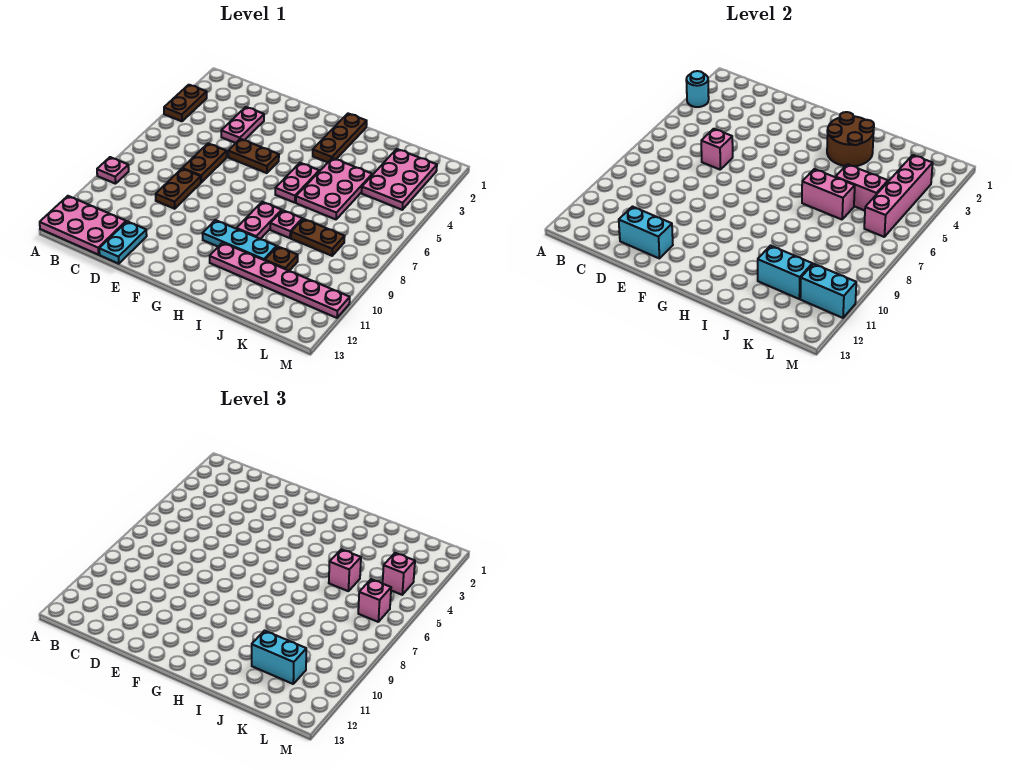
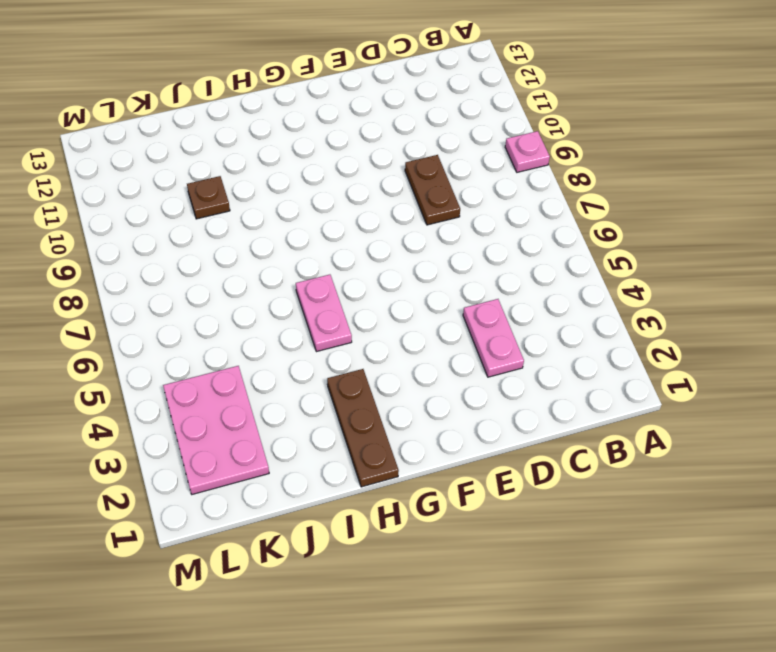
none -> brown plate A3:A4 level 1
none -> pink plate A12:C13 level 1
none -> brown plate D6:D7 level 1
none -> cyan plate D12:D13 level 1

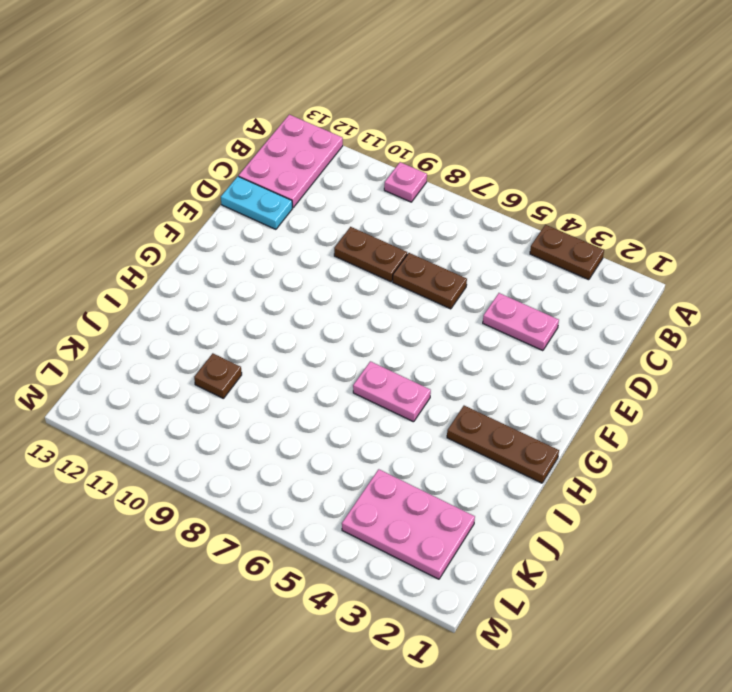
none -> brown plate E5:F5 level 1
none -> cyan plate G10:I10 level 1
none -> pink plate H8:H9 level 1
none -> pink plate H11:M11 level 1

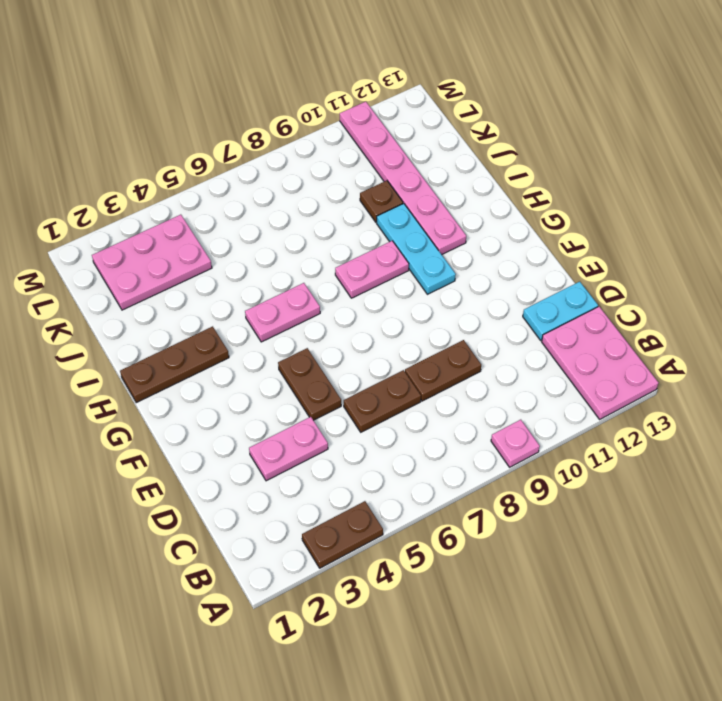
none -> pink plate I4:J6 level 1
none -> pink plate I8 level 1
none -> brown plate J8:K8 level 1
none -> cyan round brick A3 level 2

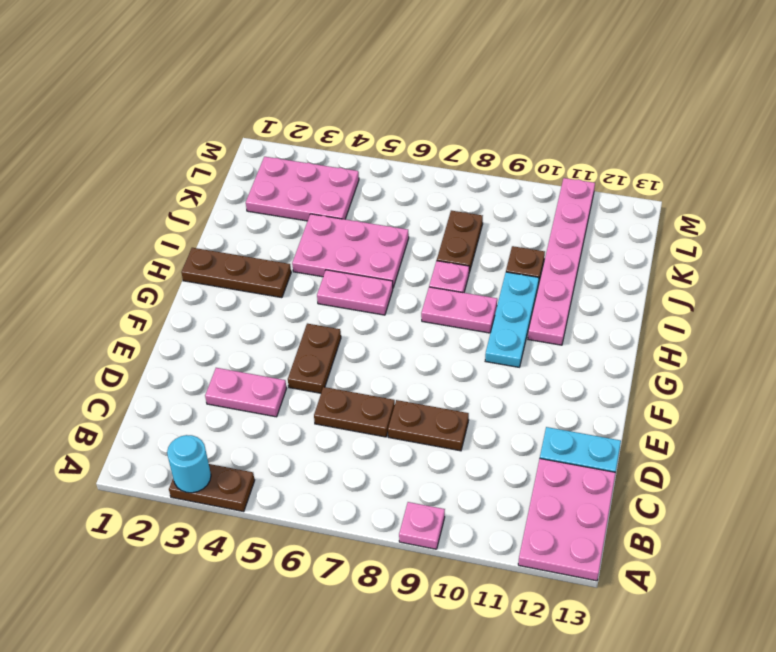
none -> pink brick D6 level 2
none -> cyan brick D12:E12 level 2
none -> brown round brick H2:I3 level 2
none -> pink brick I6:J6 level 2

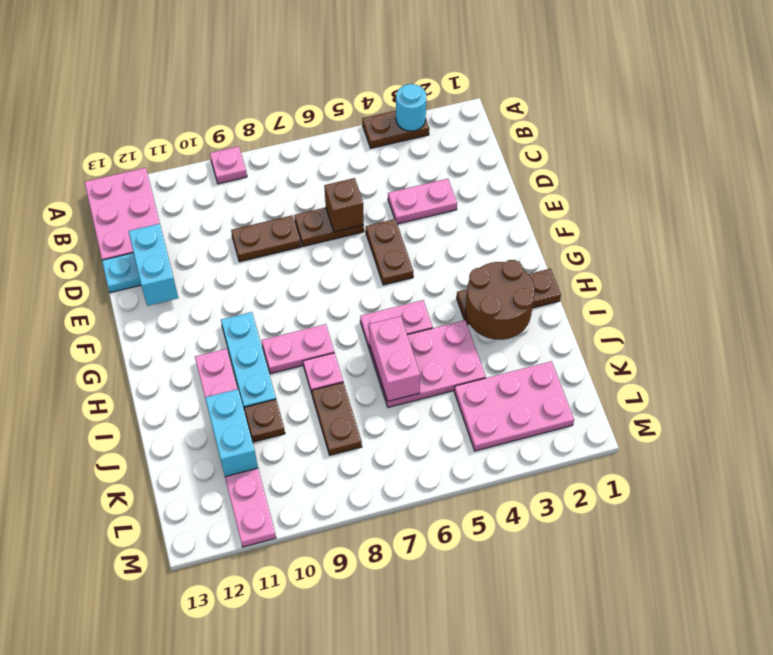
brown brick D6 level 2 -> pink brick D6 level 2
none -> pink brick J5:K5 level 2
none -> pink brick L3:L6 level 2
none -> cyan brick L11:M11 level 2
none -> pink brick J5 level 3

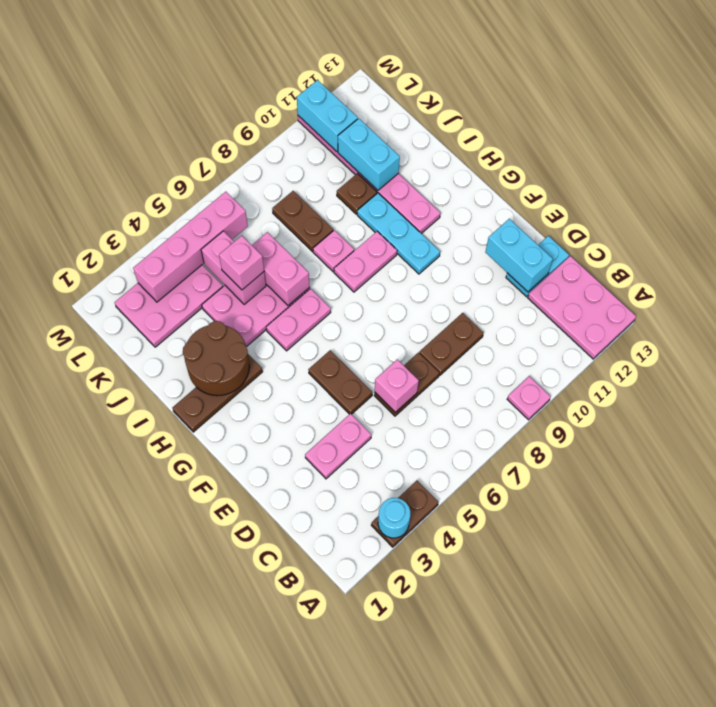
none -> cyan brick J11:K11 level 3
none -> pink brick L4 level 3
none -> pink brick L6 level 3

